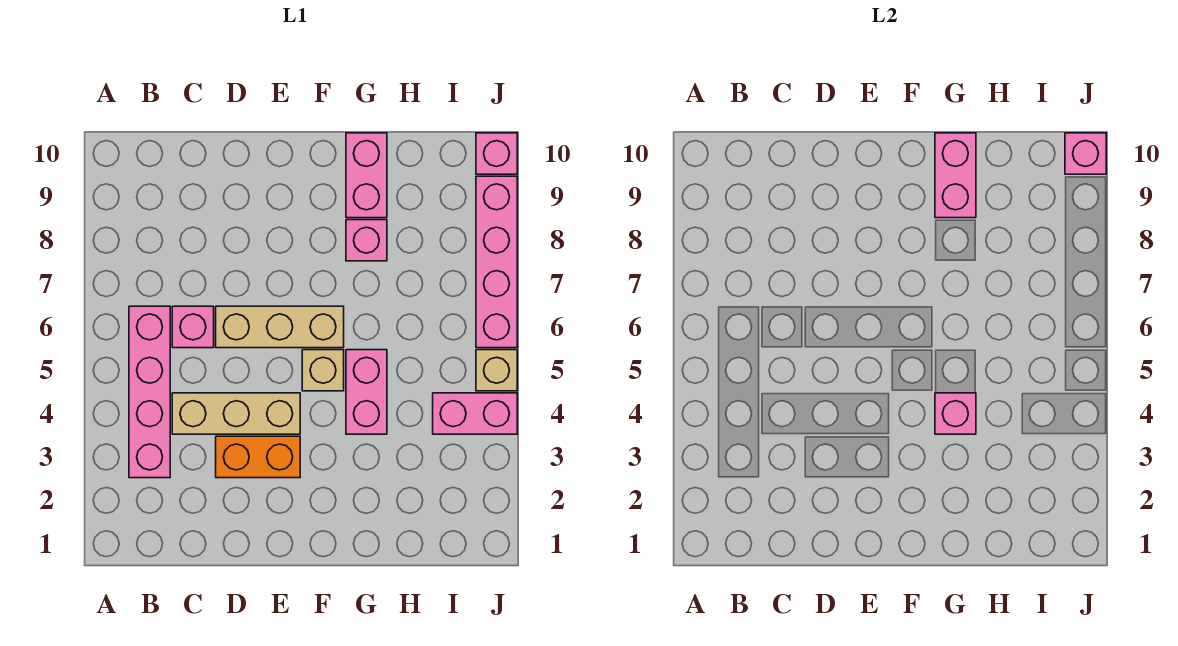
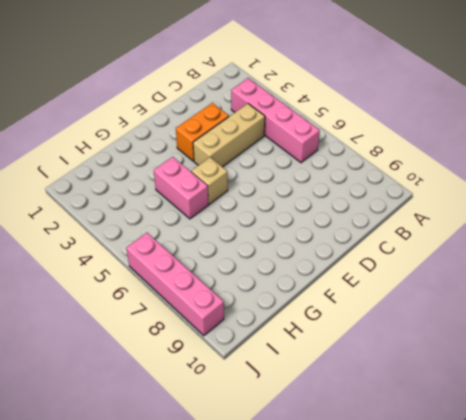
none -> pink brick C6 level 1
none -> tan brick D6:F6 level 1
none -> pink brick G8 level 1

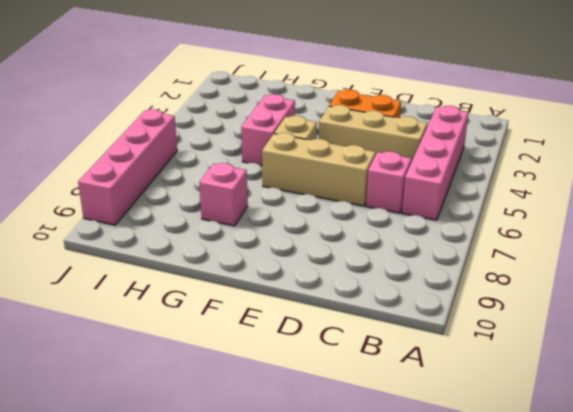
none -> pink brick G9:G10 level 1
none -> pink brick I4:J4 level 1
none -> tan brick J5 level 1

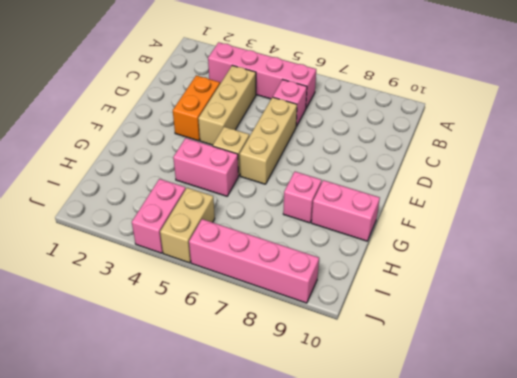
tan brick I5:J5 level 1 -> tan brick J5 level 1
none -> pink brick J10 level 1
none -> pink brick G4 level 2
none -> pink brick G9:G10 level 2

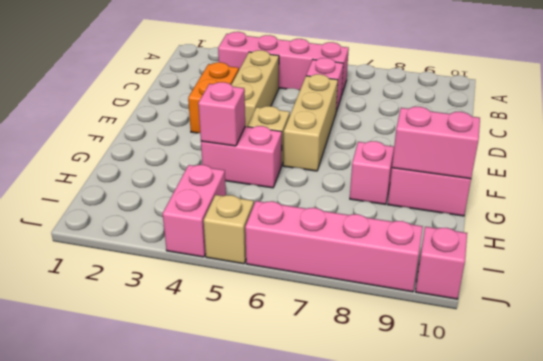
none -> pink brick J10 level 2

